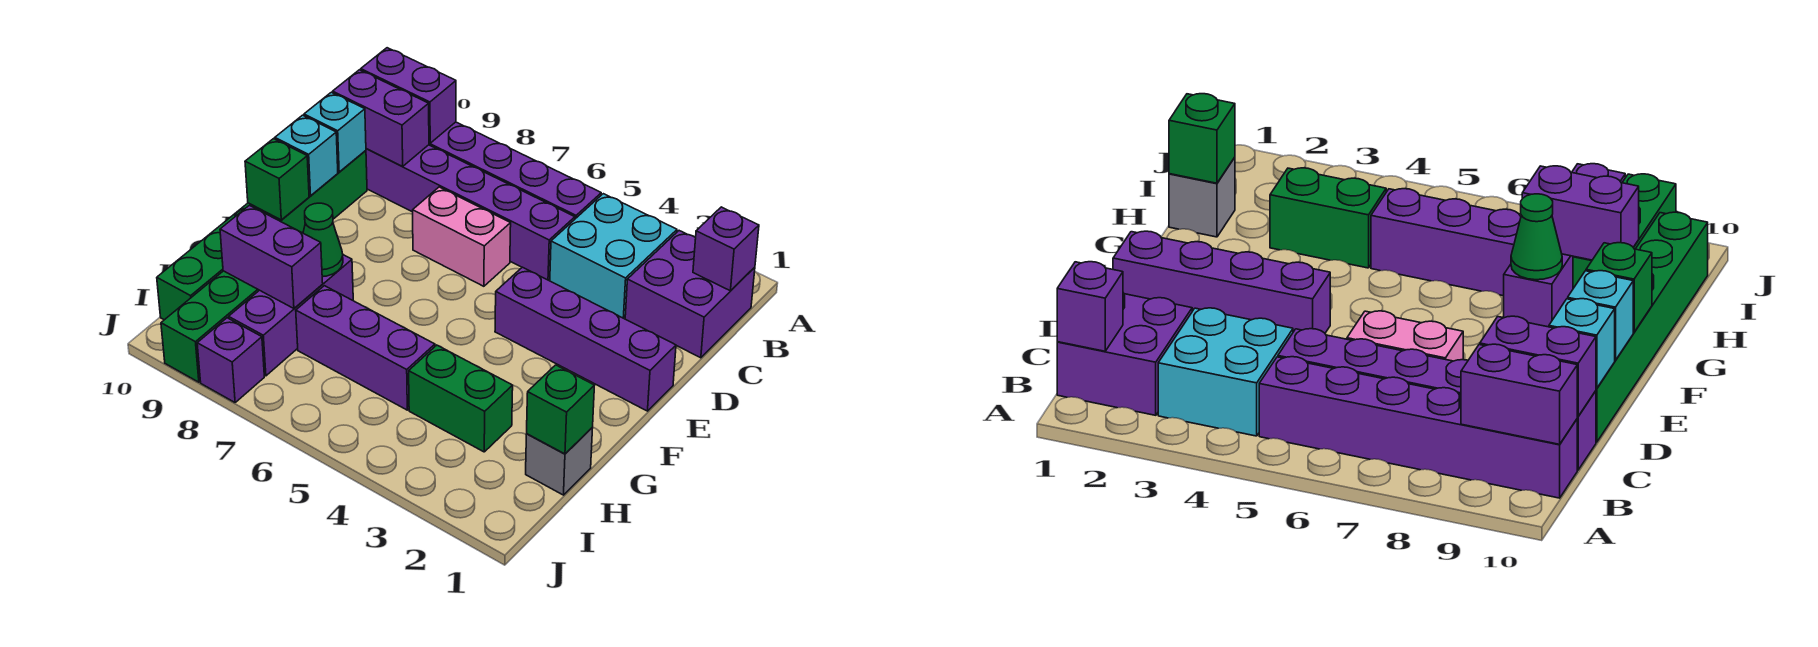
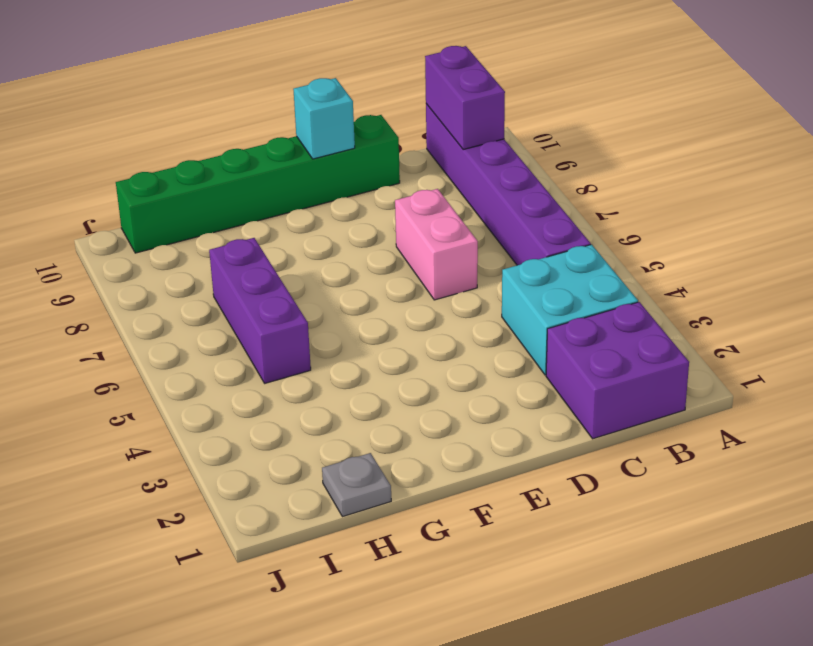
grey plate H1 level 1 -> grey brick H1 level 1
none -> purple brick C5:C10 level 1
none -> purple brick E1:E4 level 1
none -> purple brick G8:I8 level 1

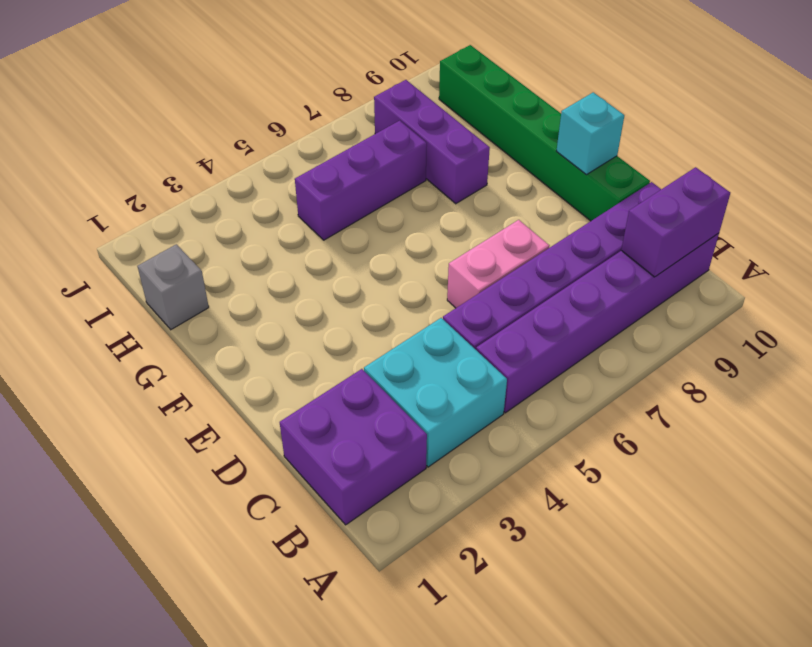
none -> purple brick E1:E4 level 1
none -> green brick H3:H4 level 1
none -> green brick H9:J9 level 1

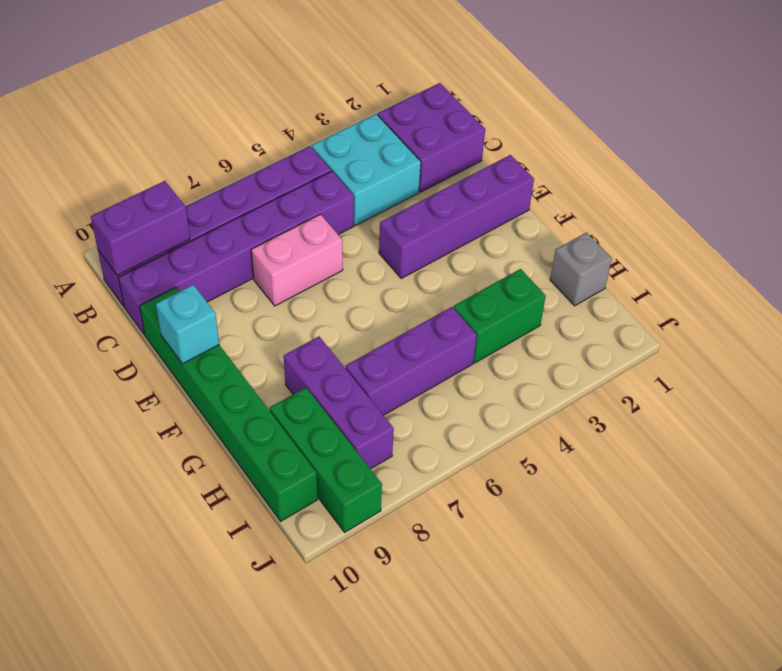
none -> purple brick J8 level 1
none -> purple brick B1 level 2
none -> purple brick C9:C10 level 2

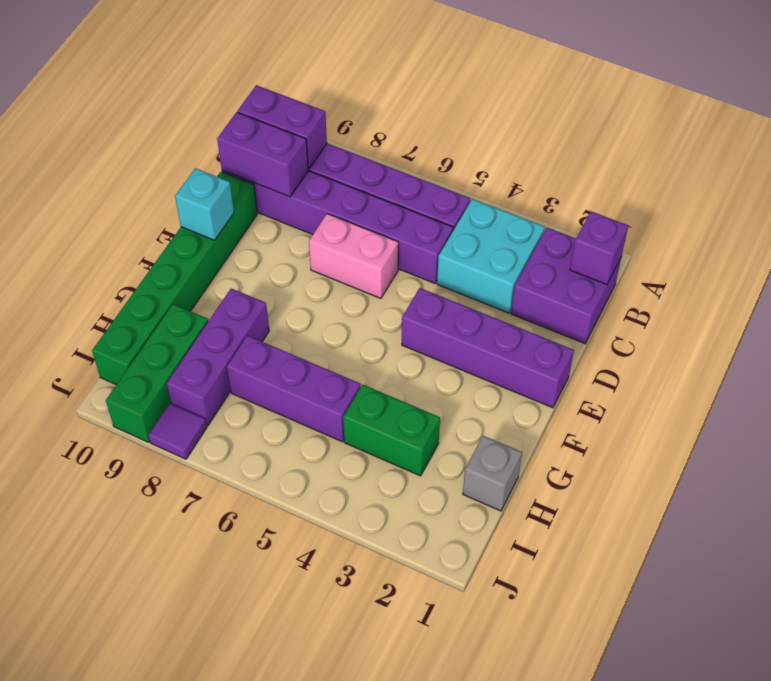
purple tile J8 level 1 -> purple brick J8 level 1
none -> cyan brick D10 level 2
none -> green brick F10 level 2
none -> green cone G8 level 2

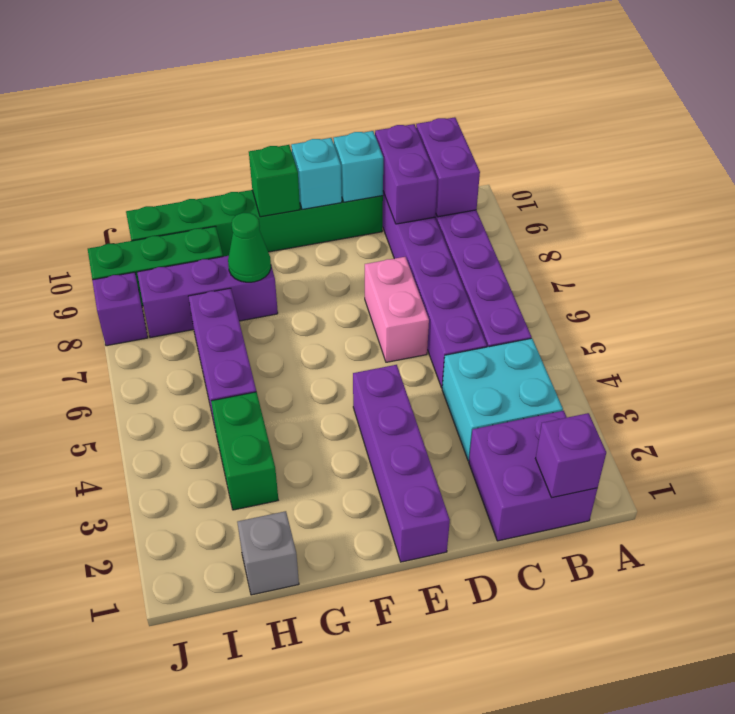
none -> green brick H1 level 2
none -> purple brick H8:H9 level 2

